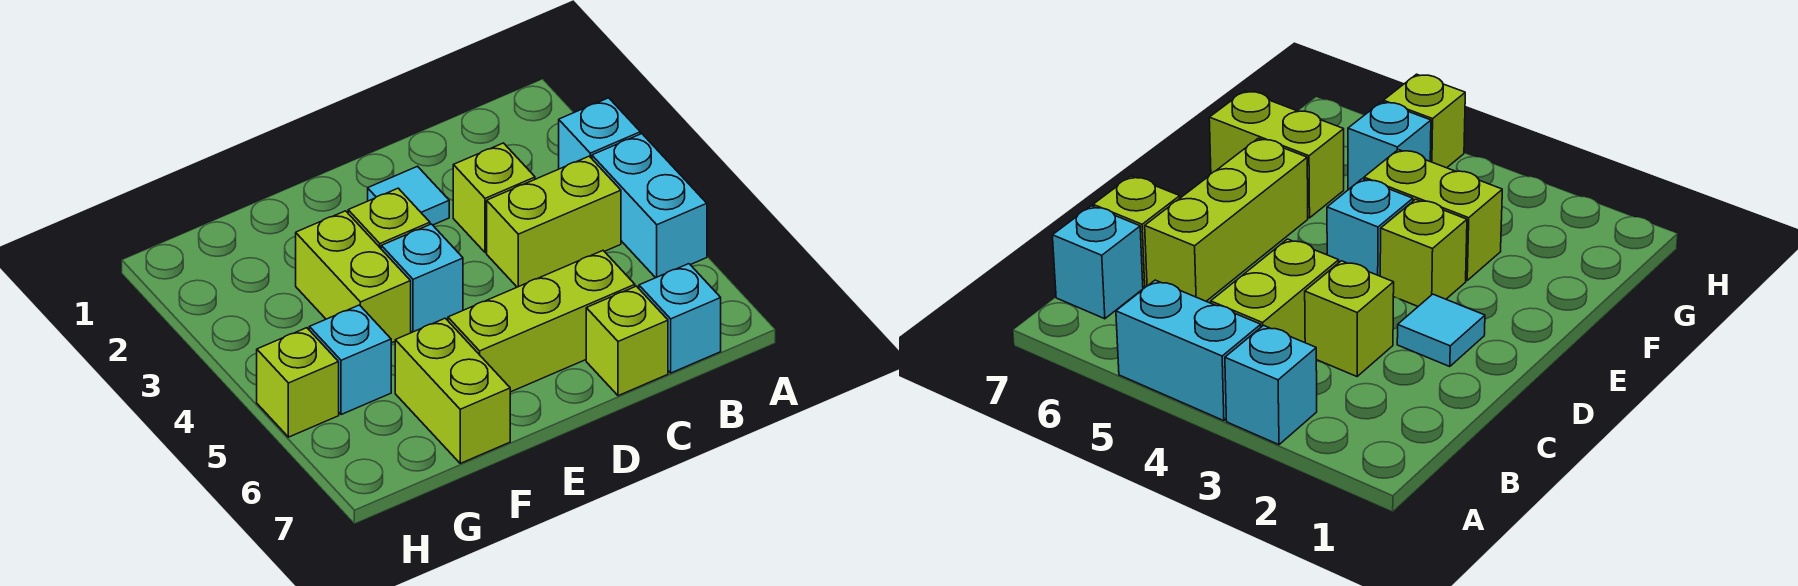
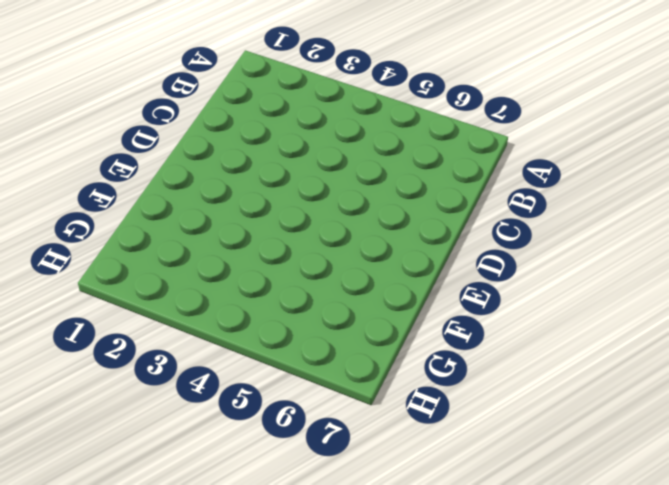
none -> cyan brick A3 level 1
none -> cyan brick A4:A5 level 1
none -> lime brick B4:C4 level 1

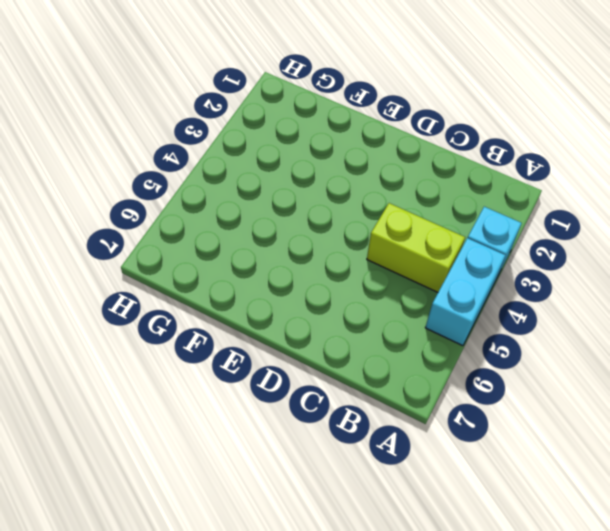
none -> cyan brick B7 level 1
none -> lime brick C3 level 1
none -> lime brick C6:E6 level 1

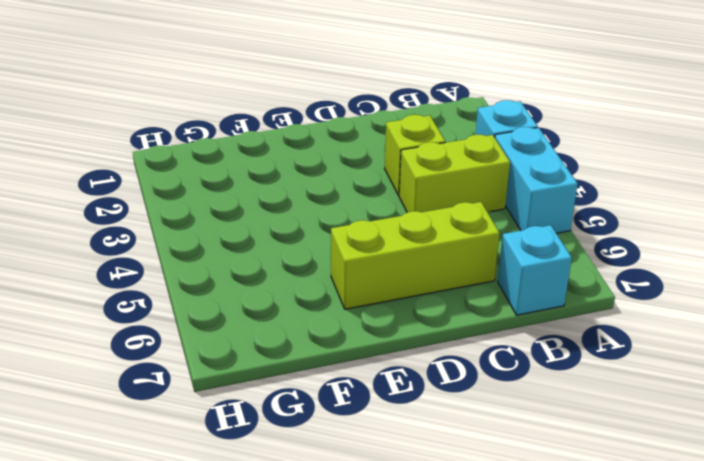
none -> lime brick C7 level 1
none -> cyan tile D2 level 1
none -> lime brick E3 level 1

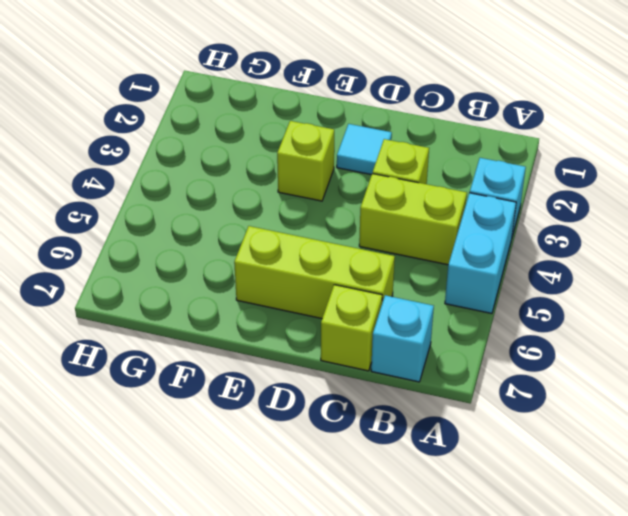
none -> cyan brick E4 level 1
none -> lime brick F3:F4 level 1
none -> lime brick F6:F7 level 1

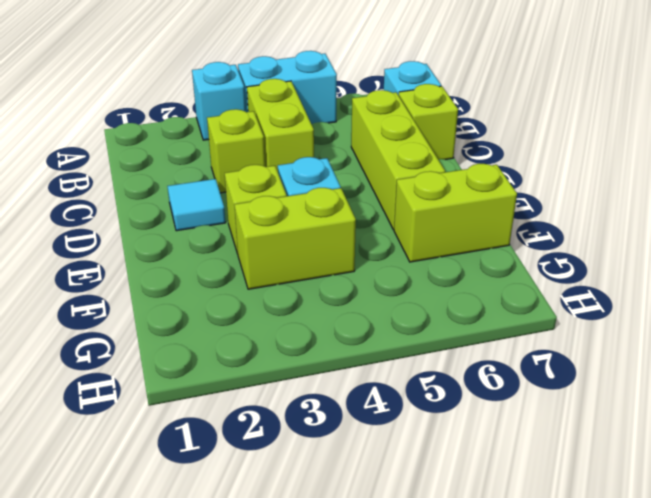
none -> cyan brick G5 level 1
none -> lime brick H5 level 1

